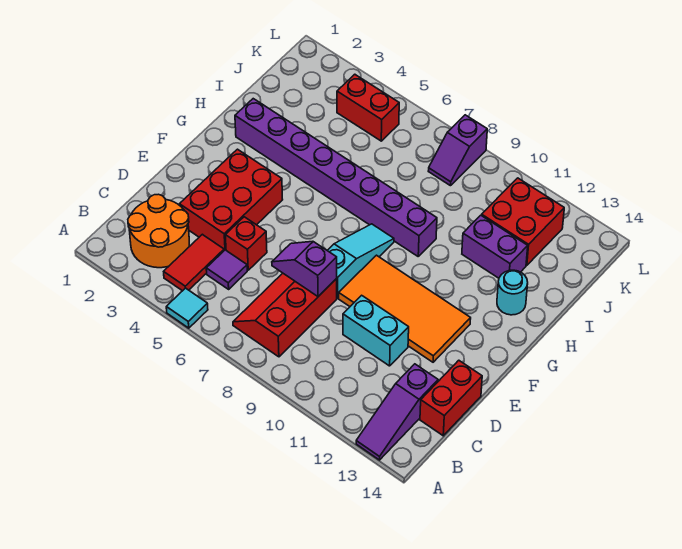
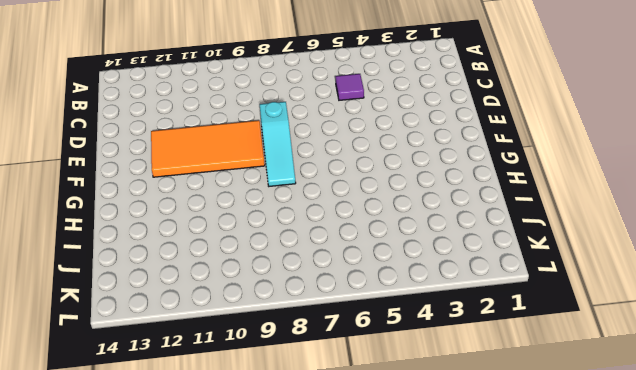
none -> cyan tile A5 level 1
none -> purple slope A13:C13 level 1 top C
none -> orange round brick B2:C3 level 1

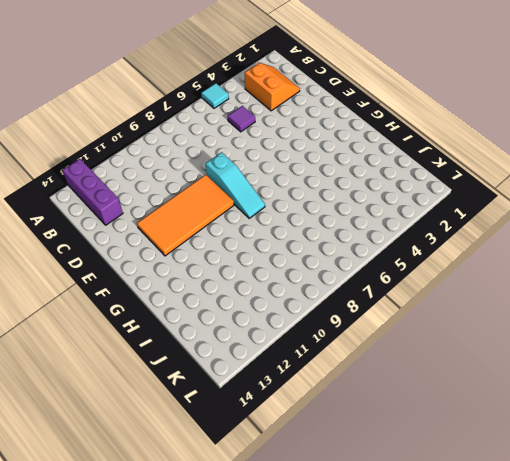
purple brick A13:C13 level 1 -> purple slope A13:C13 level 1 top C
orange slope B2:C3 level 1 top 3 -> orange round brick B2:C3 level 1
none -> red tile B4:C4 level 1
none -> red slope B7:D8 level 1 top 8
none -> red brick C14:D14 level 1

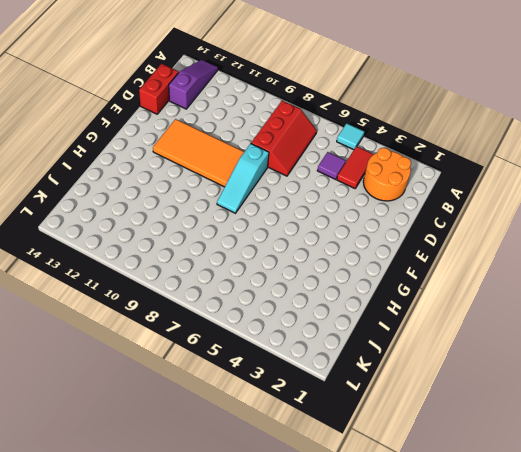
none -> red brick D3:F4 level 1
none -> red brick D5 level 1
none -> cyan brick D10:D11 level 1

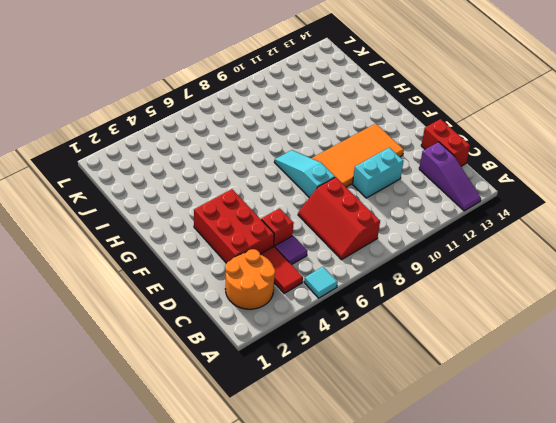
none -> purple brick H2:H9 level 1
none -> cyan round brick H13 level 1
none -> purple brick I11:I12 level 1

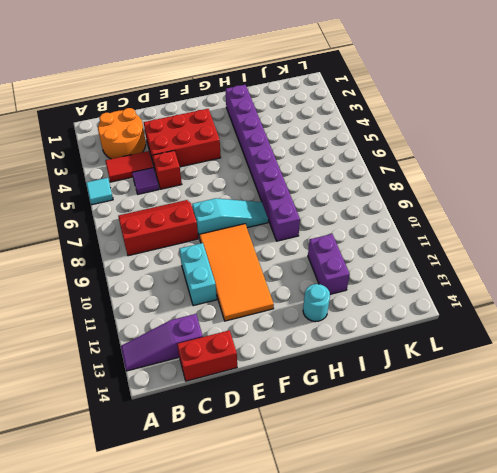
none -> red brick J11:K12 level 1
none -> red brick K4:K5 level 1
none -> purple slope K8:L8 level 1 top L

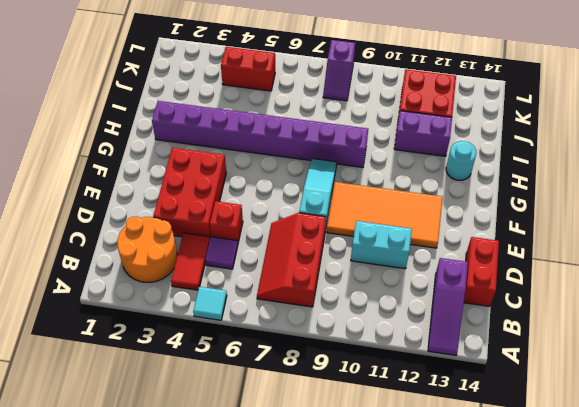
none -> purple slope D7:D8 level 2 top 8

